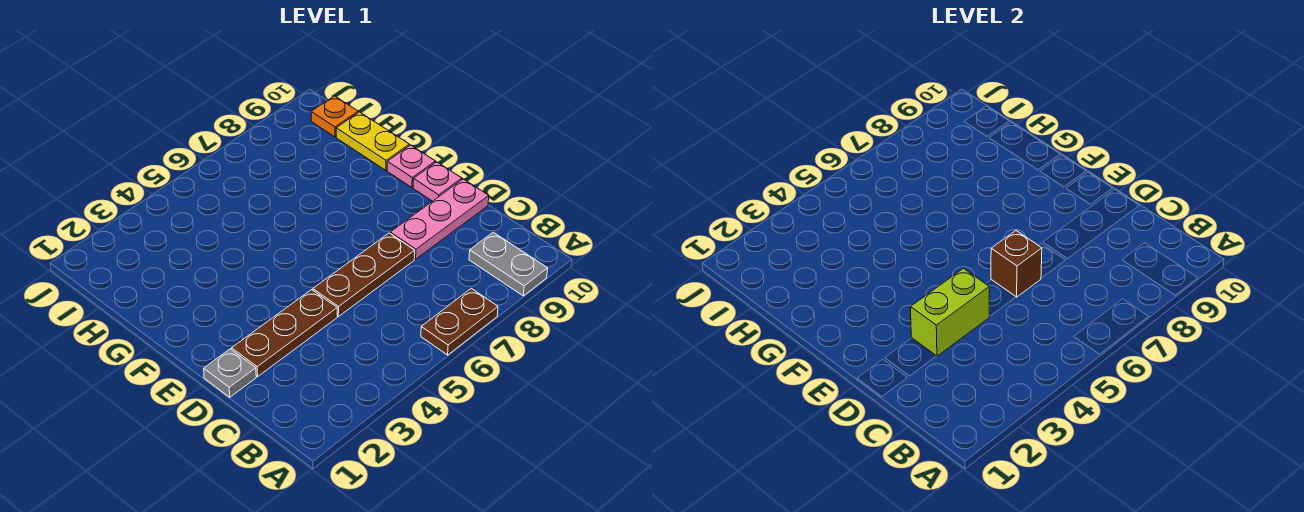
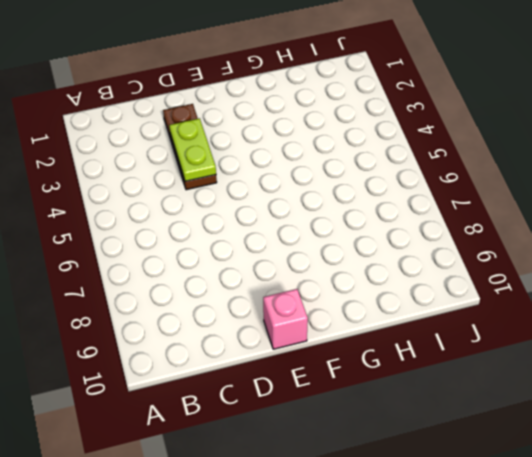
lime plate D3:D4 level 2 -> lime brick D3:D4 level 2
pink brick E10 level 1 -> pink plate E10 level 1
none -> brown plate A6:A7 level 1
none -> grey plate A9:B9 level 1
none -> grey plate D1 level 1

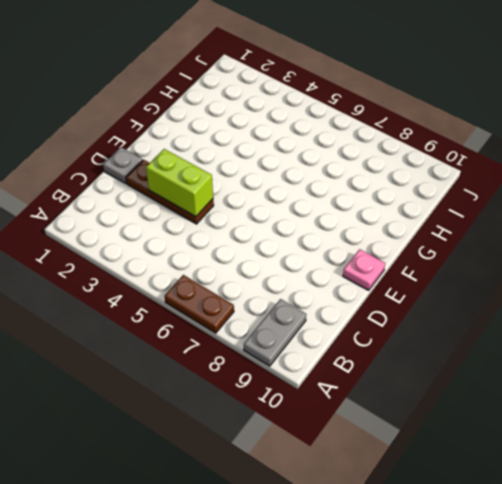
none -> brown plate D5:D7 level 1
none -> pink plate D8:D10 level 1
none -> pink plate F10 level 1

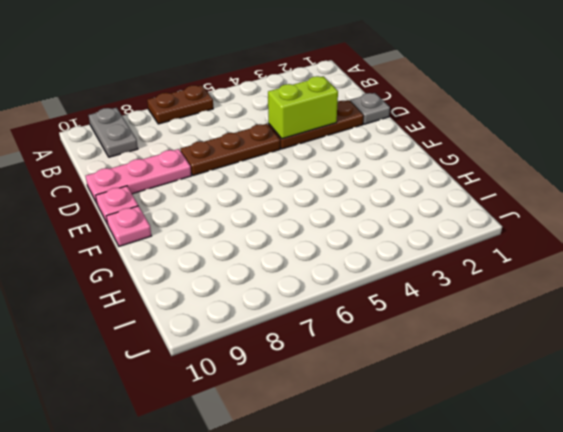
none -> yellow plate G10:H10 level 1
none -> orange plate I10 level 1
none -> brown brick D6 level 2

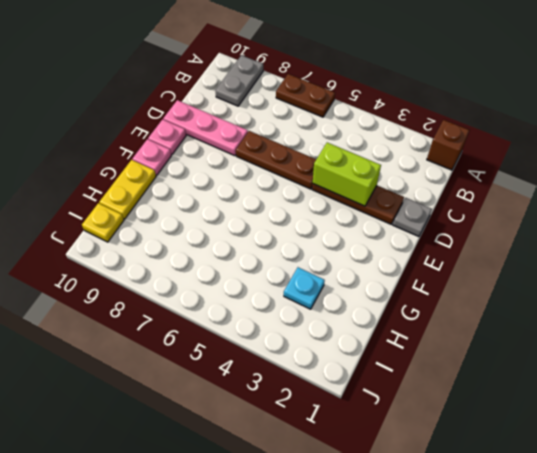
brown brick A1 level 1 -> brown brick D6 level 2
cyan plate H3 level 1 -> none
yellow plate I10 level 1 -> orange plate I10 level 1

